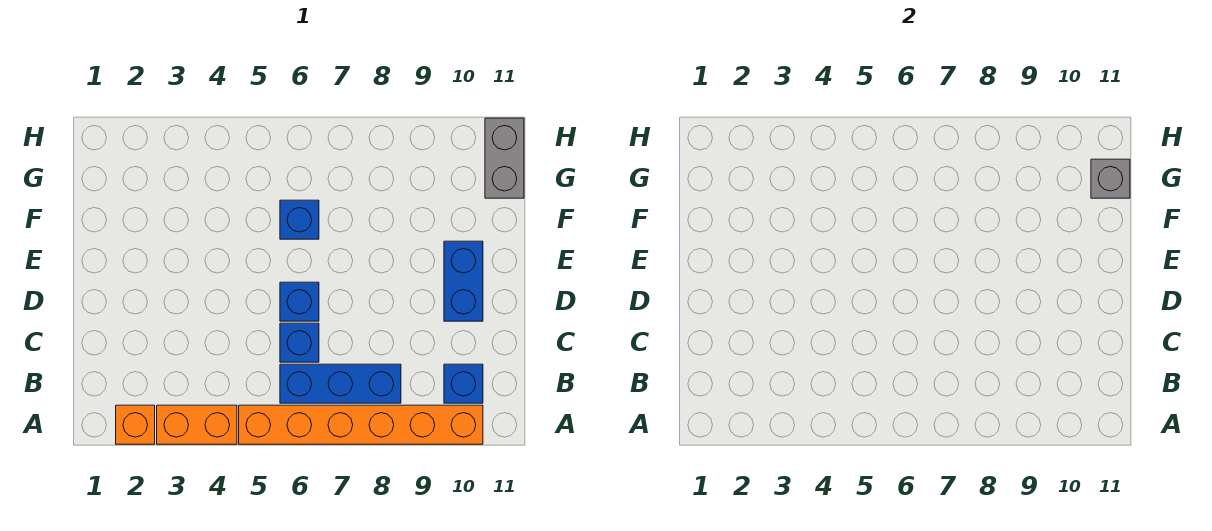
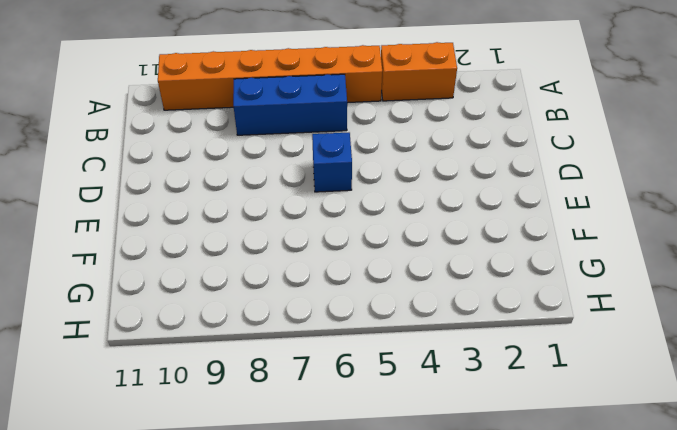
none -> orange brick A2 level 1
none -> blue brick B10 level 1

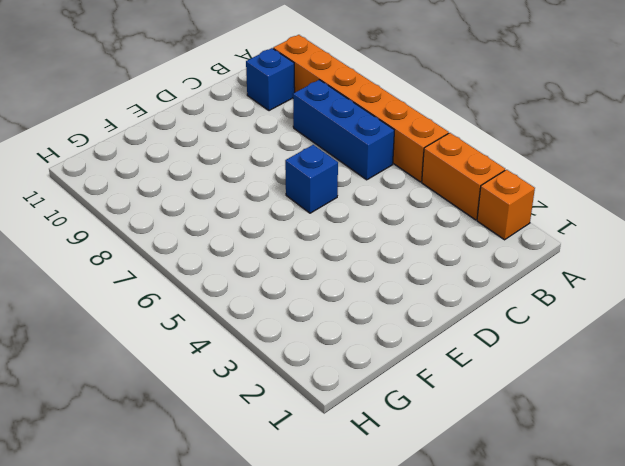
none -> blue brick C6 level 1
none -> blue brick D10:E10 level 1

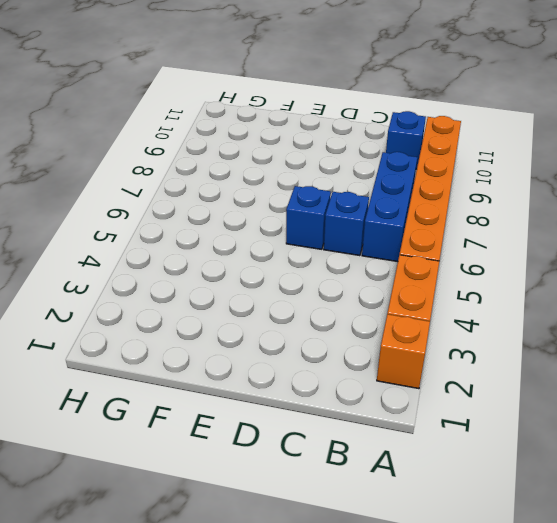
none -> blue brick D10:E10 level 1
none -> blue brick F6 level 1

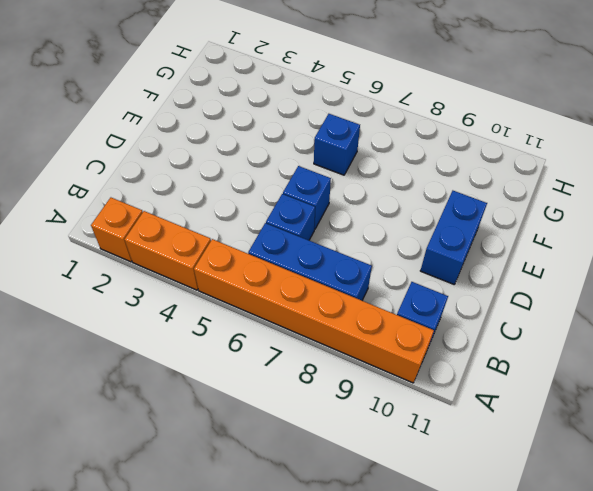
none -> grey brick G11:H11 level 1
none -> grey brick G11 level 2

